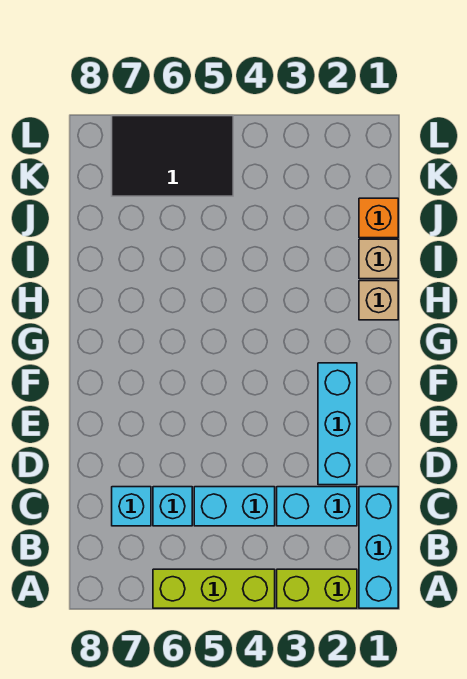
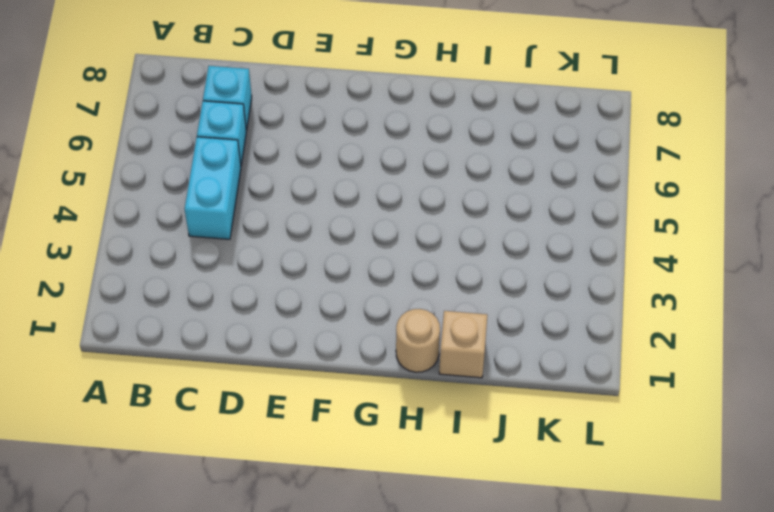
tan round brick H1 level 1 -> tan brick H1 level 1
none -> cyan brick A1:C1 level 1
none -> lime brick A2:A3 level 1
none -> lime brick A4:A6 level 1

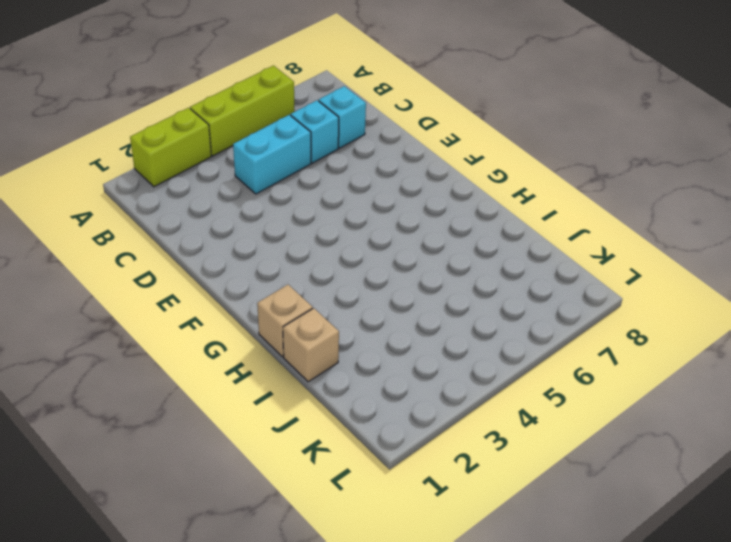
none -> cyan brick A1:C1 level 1
none -> cyan brick C2:C3 level 1
none -> cyan brick D2:F2 level 1

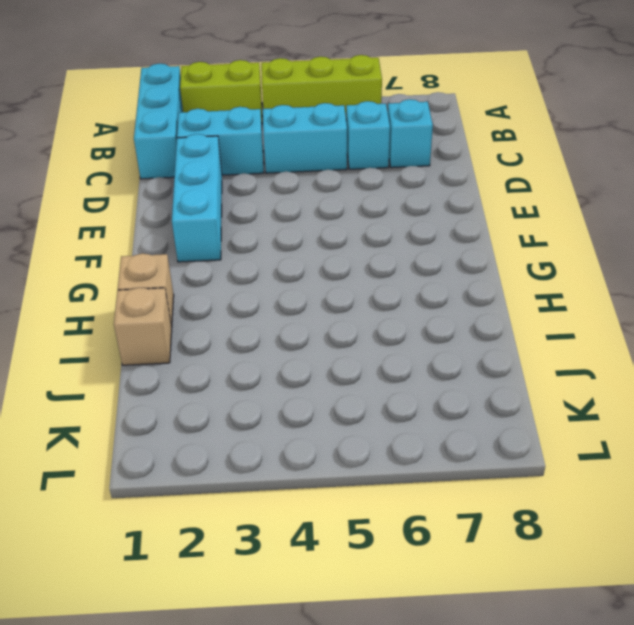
none -> orange brick J1 level 1
none -> black tile K5:L7 level 1

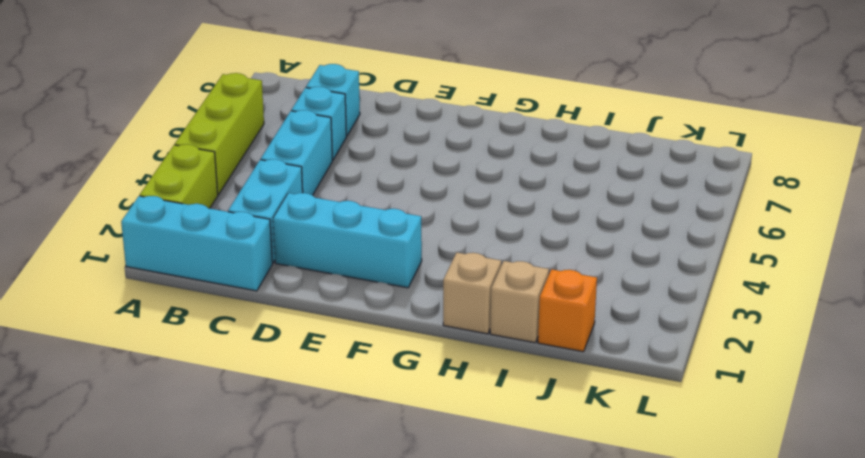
none -> black tile K5:L7 level 1

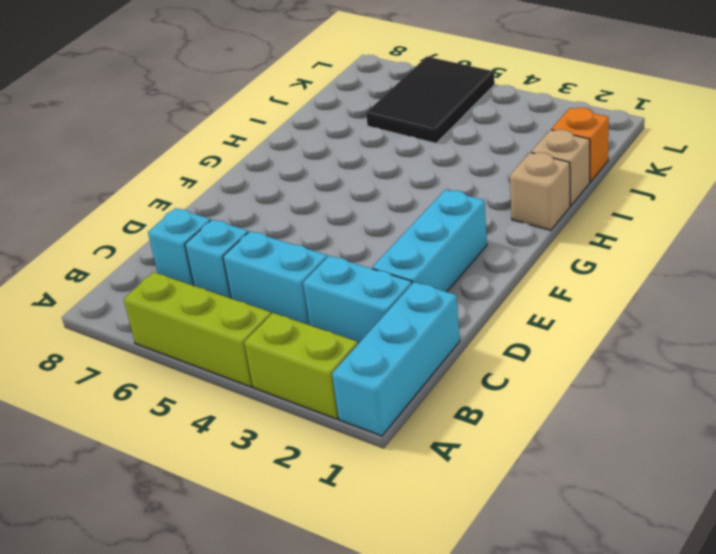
black tile J5:L6 level 1 -> black tile K5:L7 level 1

